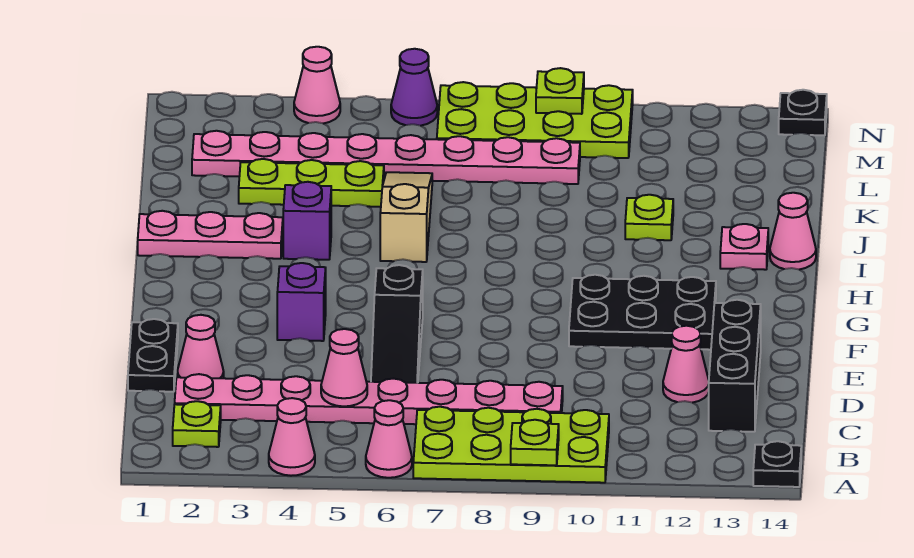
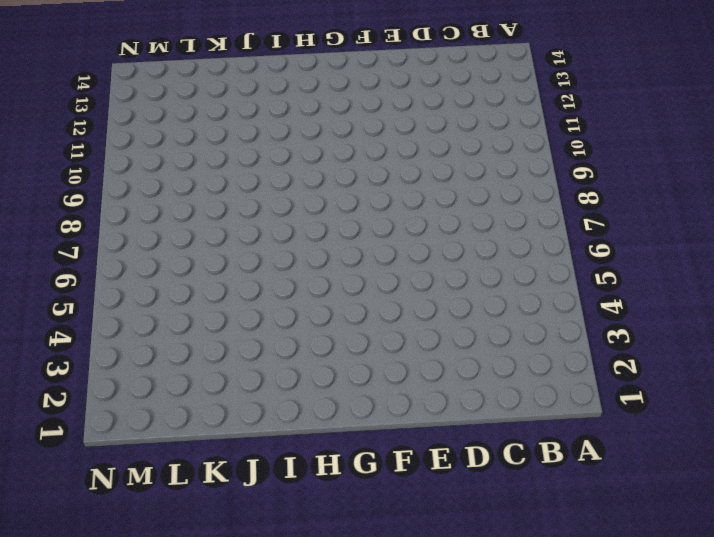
none -> pink cone A4 level 1
none -> pink cone A6 level 1
none -> lime plate A7:B10 level 1

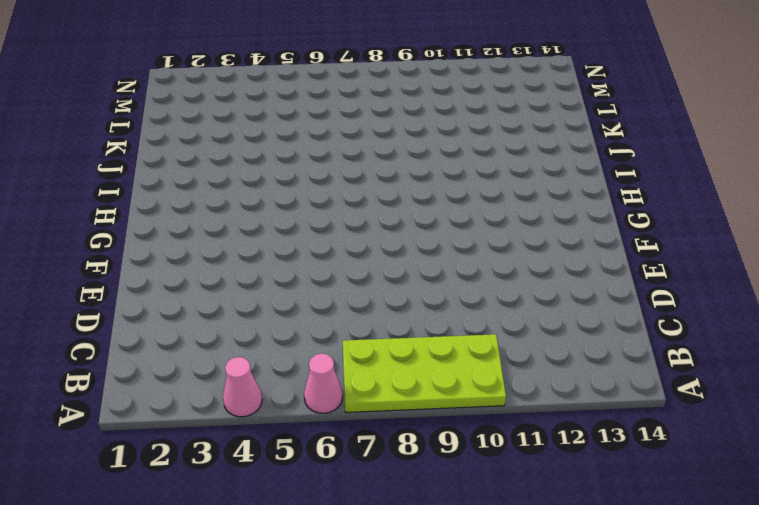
none -> black plate A14 level 1
none -> lime plate B2 level 1
none -> pink plate C2:C9 level 1

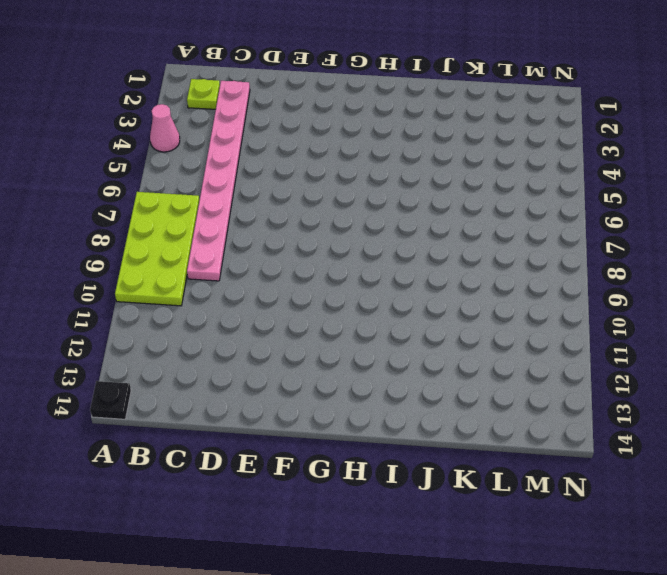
none -> pink cone A6 level 1
none -> black brick C13:E13 level 1
none -> black plate D1:E1 level 1

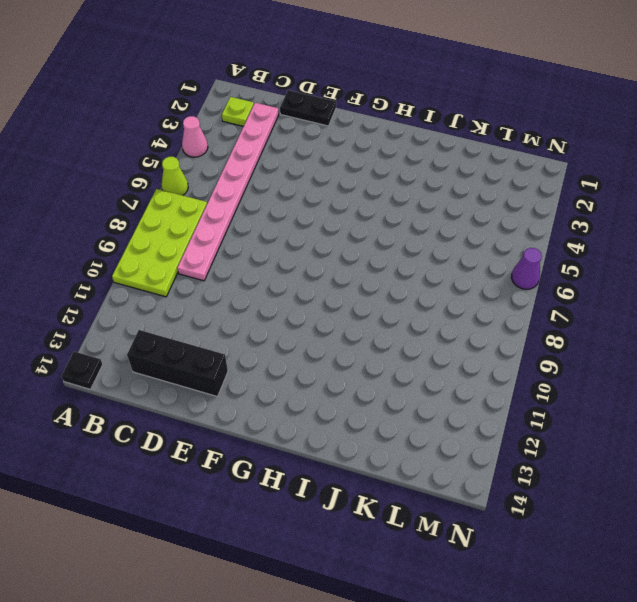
lime cone A6 level 1 -> pink cone A6 level 1
none -> pink cone D2 level 1
none -> black slope D6:F6 level 1 top F
none -> pink cone D12 level 1

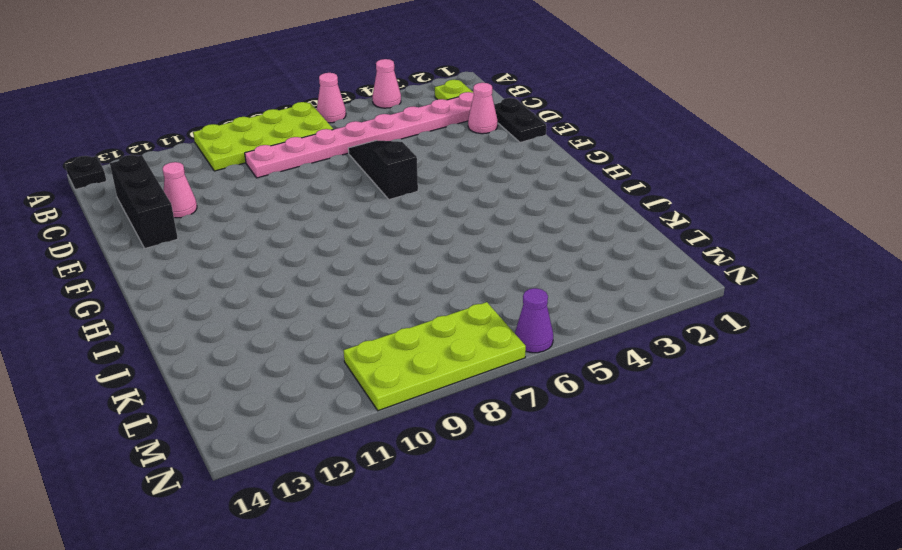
none -> purple brick F4 level 1
none -> black plate F10:G12 level 1
none -> pink plate I1:I3 level 1

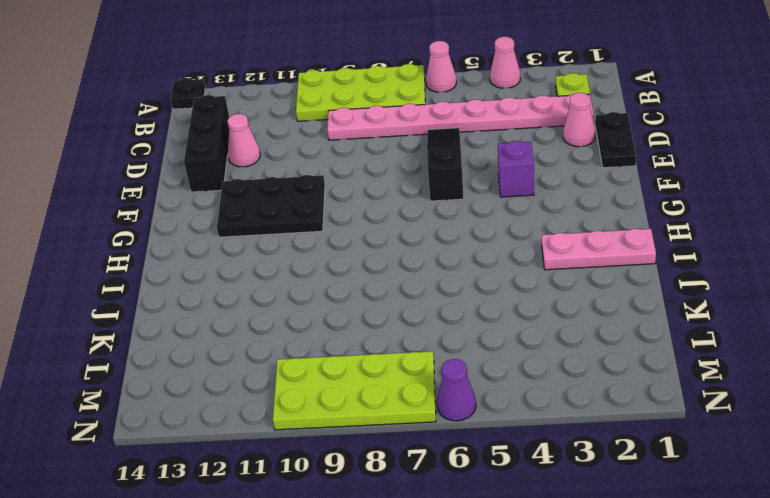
none -> purple brick I4 level 1
none -> tan slope I6:K6 level 1 top I
none -> pink plate I13 level 1

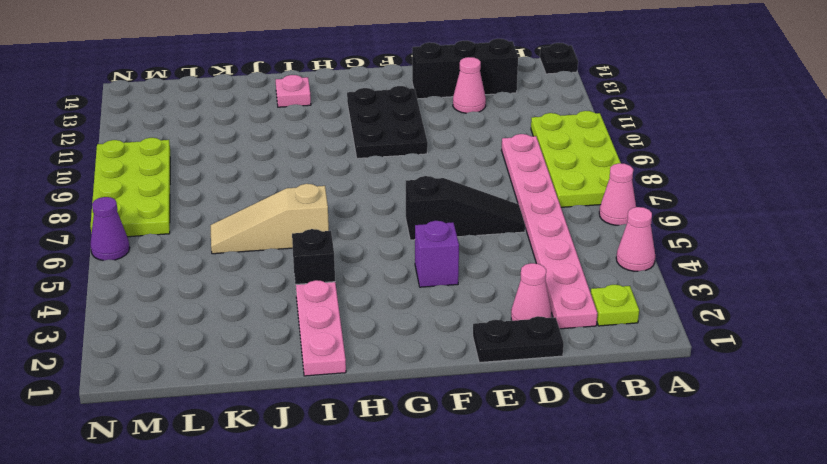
black brick I4 level 1 -> purple brick I4 level 1
none -> pink cone I14 level 1
none -> lime plate J11 level 1
none -> lime plate K3:K5 level 1

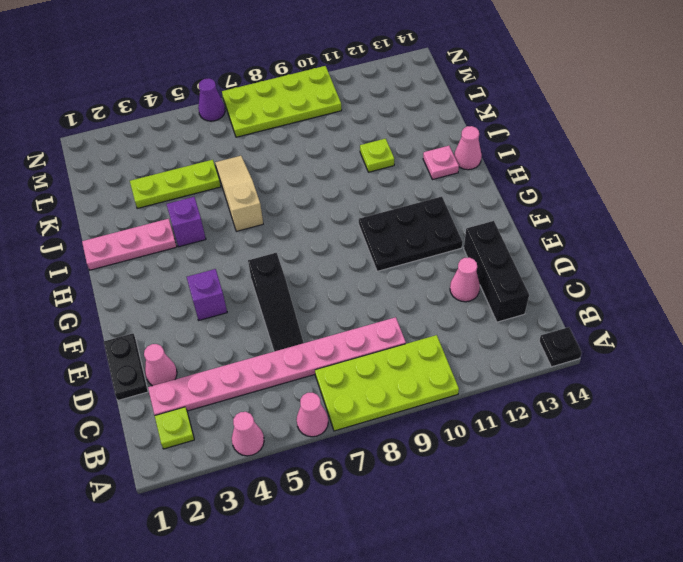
none -> pink plate L2:L9 level 1
none -> pink cone N4 level 1
none -> black plate N14 level 1

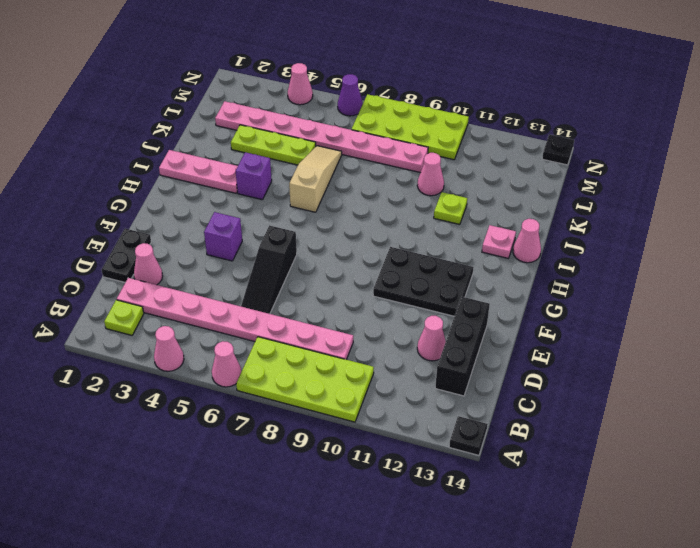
pink cone K10 level 1 -> pink cone C5 level 2
none -> lime plate A9 level 2
none -> lime plate N9 level 2

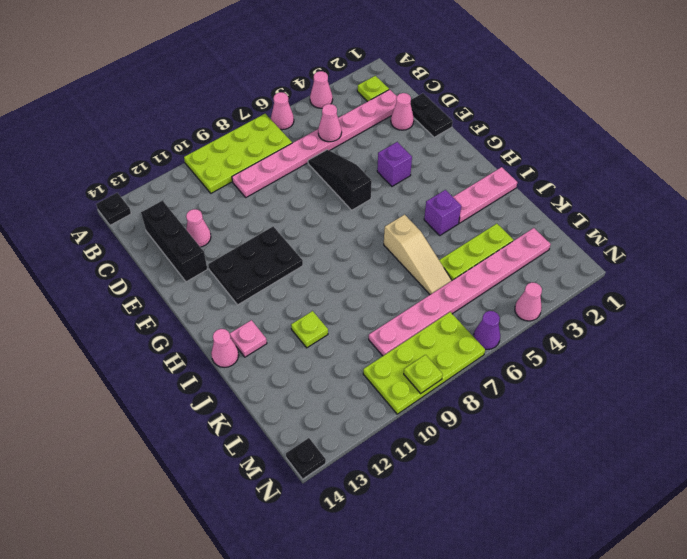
none -> lime plate A9 level 2

